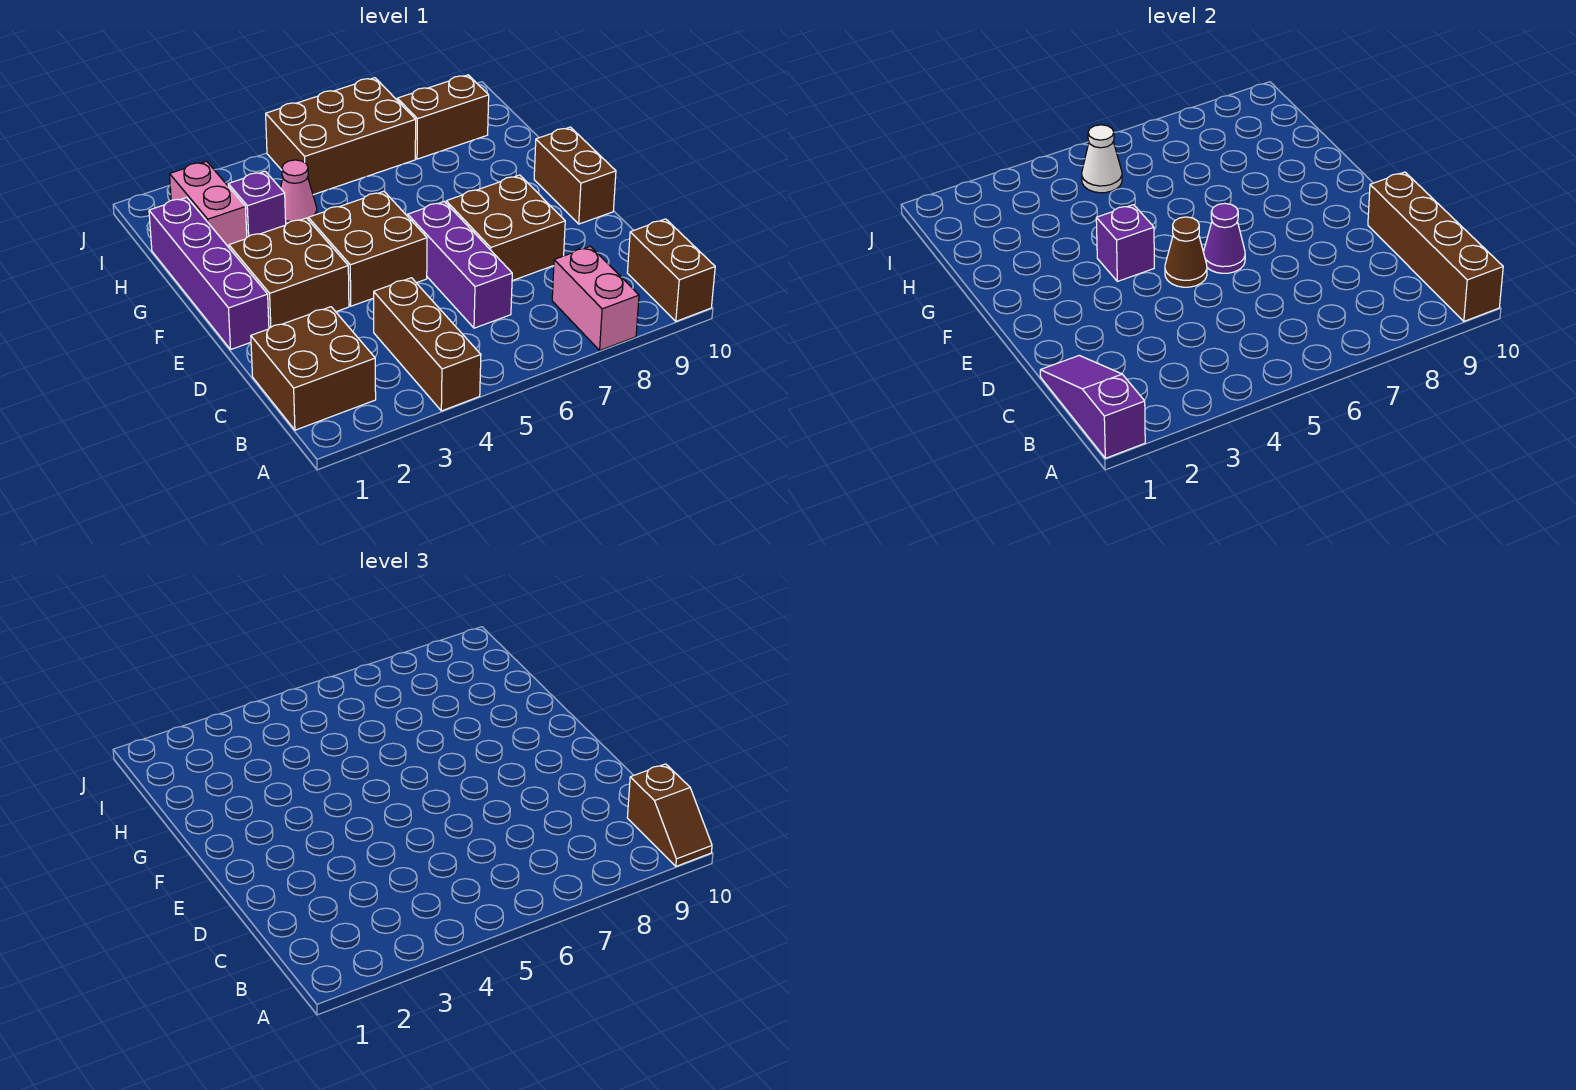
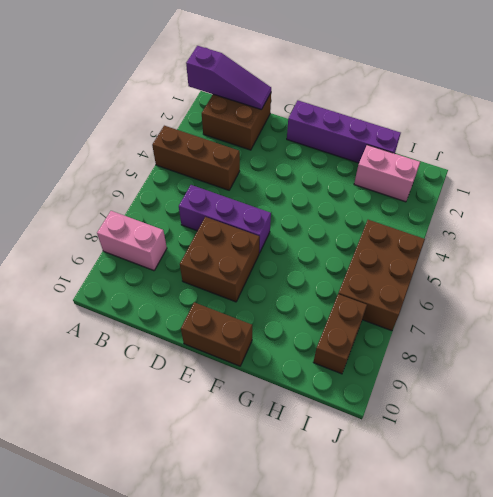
none -> brown brick A10:B10 level 1
none -> brown brick E2:F3 level 1
none -> brown brick E4:F5 level 1

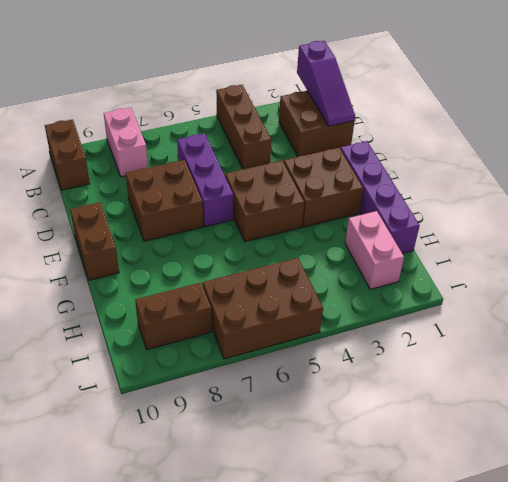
none -> purple brick H3 level 1
none -> pink cone H4 level 1
none -> brown brick A10:D10 level 2

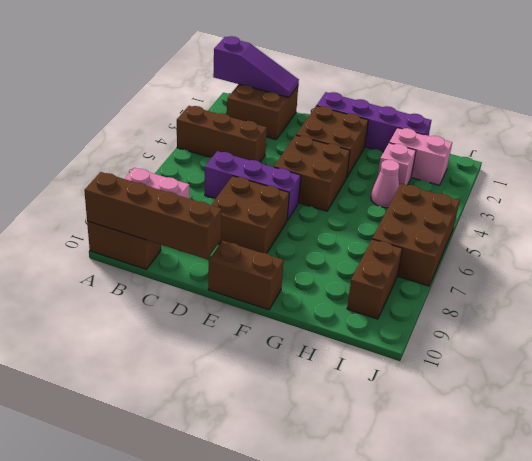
pink brick H3 level 1 -> purple brick H3 level 1
none -> brown cone E5 level 2
none -> purple cone E6 level 2
none -> purple brick F4 level 2

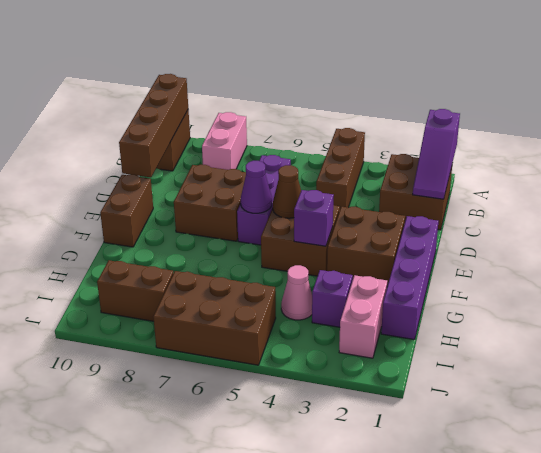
none -> white cone I5 level 2
none -> brown slope A10:B10 level 3 top B

